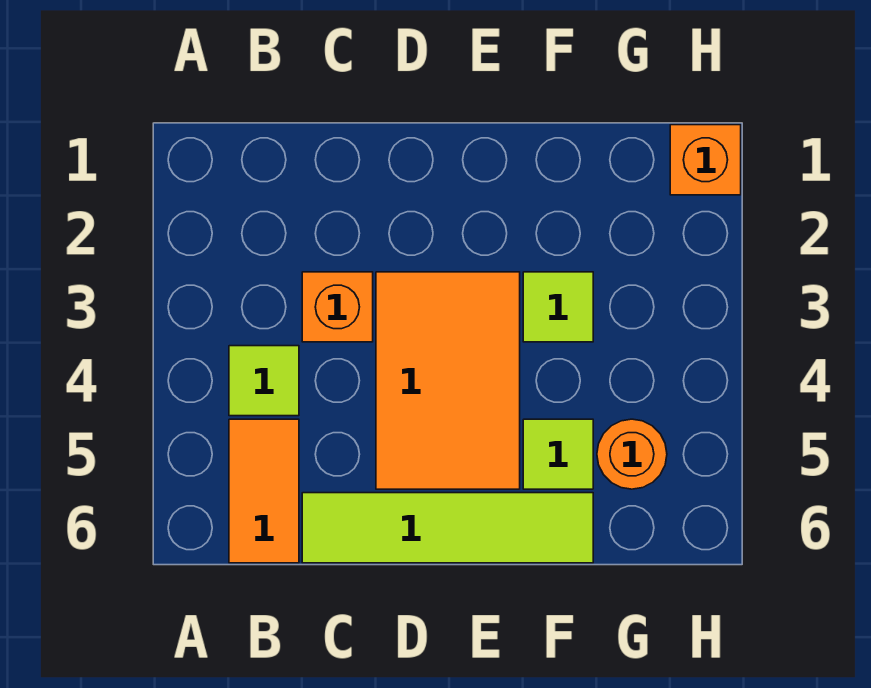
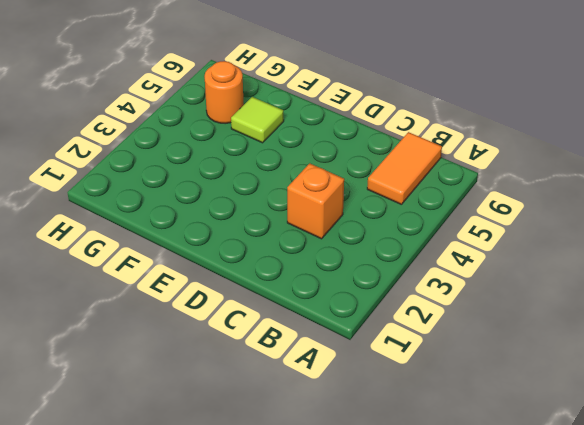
none -> lime tile B4 level 1
none -> lime tile C6:F6 level 1

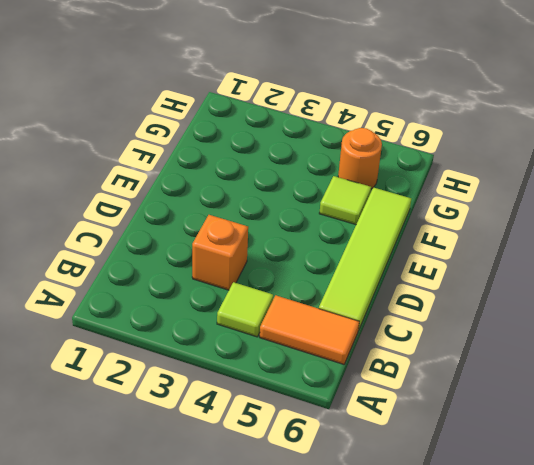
none -> orange tile D3:E5 level 1
none -> lime tile F3 level 1

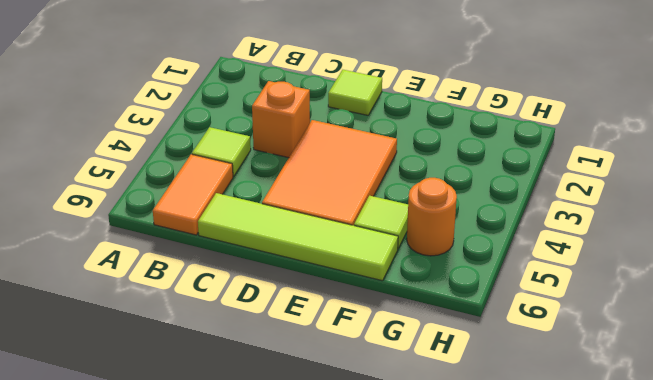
lime tile D1 level 1 -> lime tile F3 level 1
none -> orange brick H1 level 1

